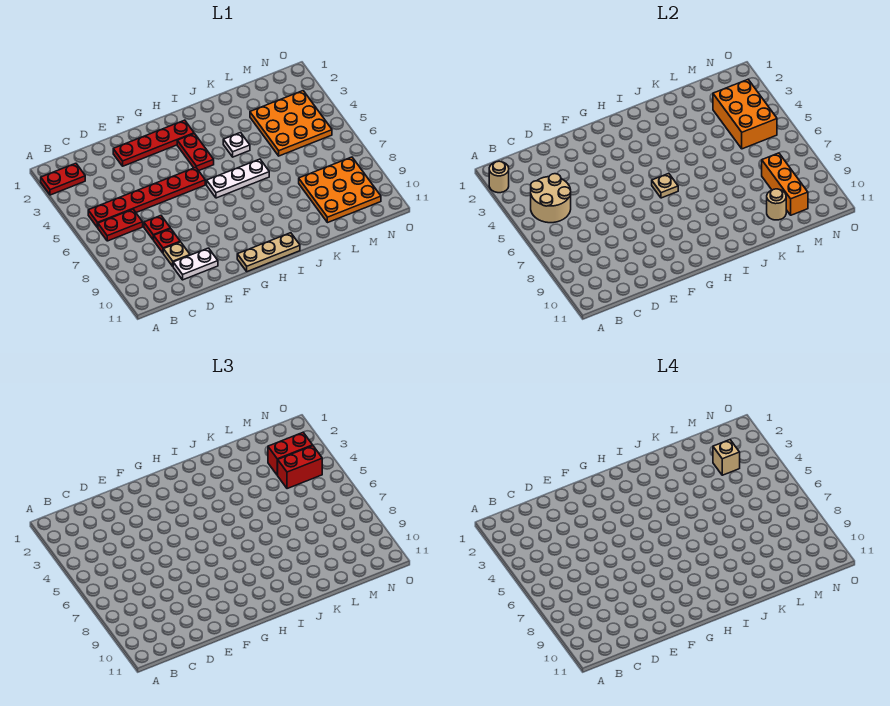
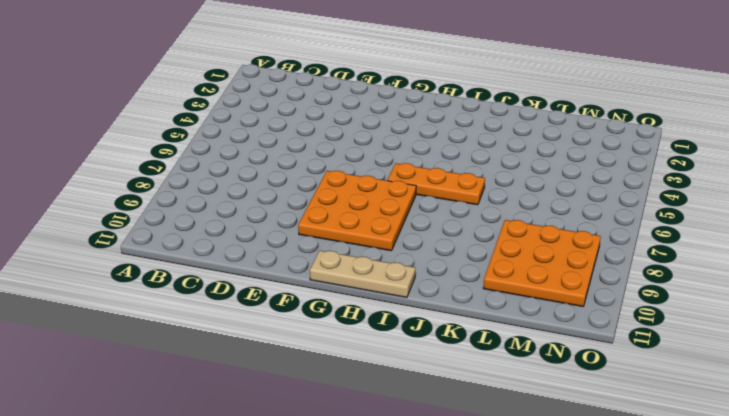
orange plate F7:H9 level 1 -> orange plate L3:N5 level 1
orange plate H6:J6 level 1 -> white plate H6:J6 level 1
none -> red plate A2:B2 level 1
none -> red plate B5:G5 level 1
none -> red plate B6:C6 level 1

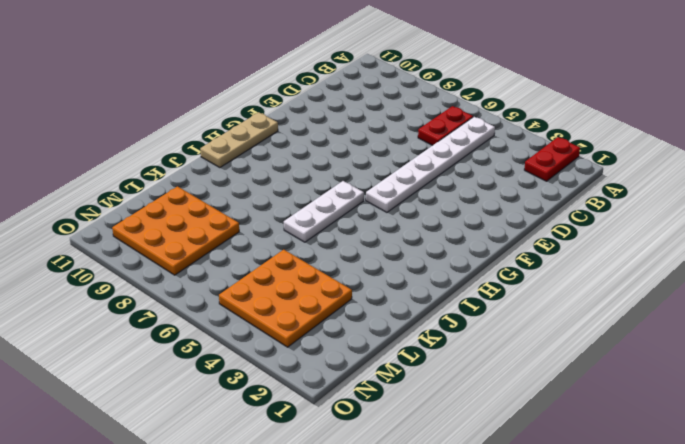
white plate B5:G5 level 1 -> red plate B5:G5 level 1
none -> red plate D7 level 1
none -> red plate D8 level 1
none -> tan plate D9 level 1

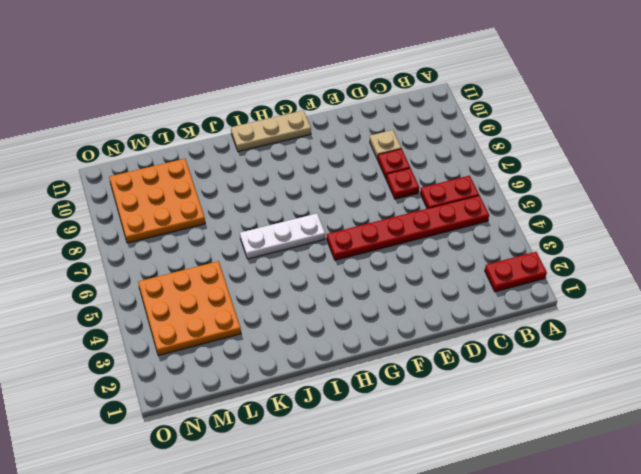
none -> white plate D10:E10 level 1
none -> red plate E2:H2 level 1
none -> red plate H3:H4 level 1

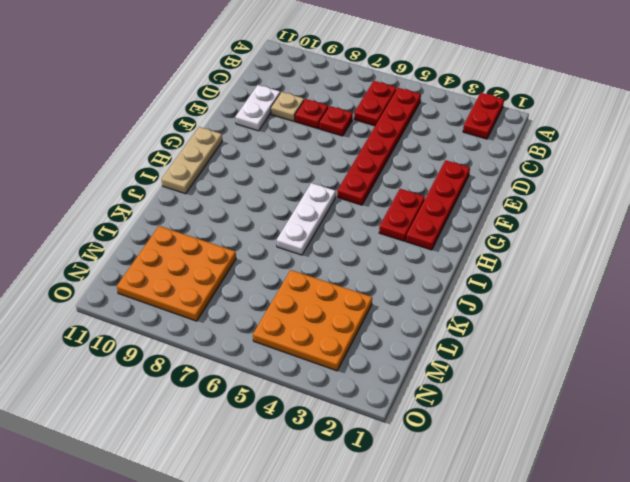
red plate G3:H3 level 1 -> red plate H3:H4 level 1
none -> white plate J4 level 1
none -> tan round brick A2 level 2
none -> tan round brick B4:C5 level 2

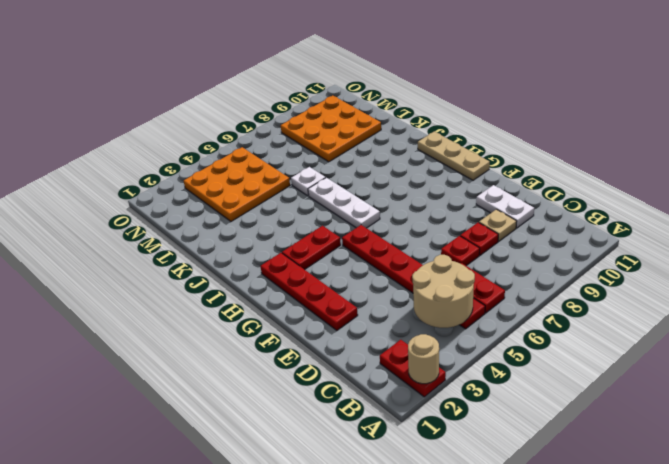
white plate K6 level 1 -> white plate J4 level 1
none -> tan plate H6 level 2
none -> tan round brick L10 level 2
none -> orange brick M3:N5 level 2

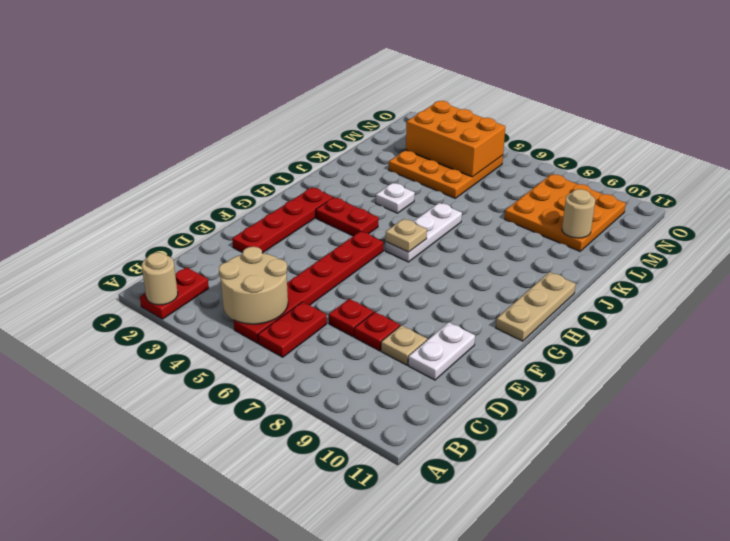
none -> orange brick M8:M10 level 2
none -> red brick M3:N3 level 3
none -> red brick M4:N4 level 3

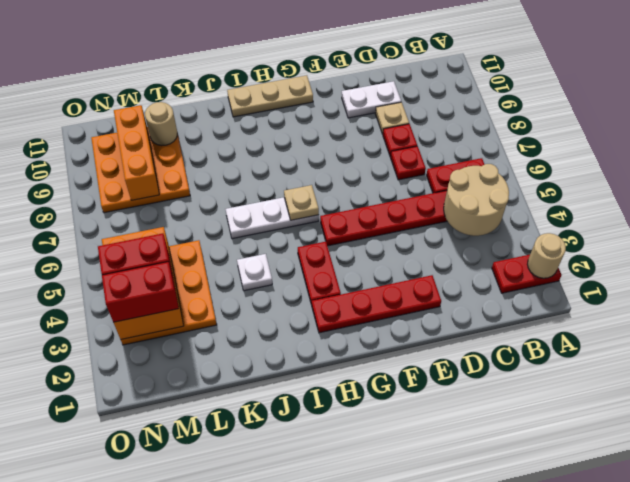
none -> tan brick M3 level 4

